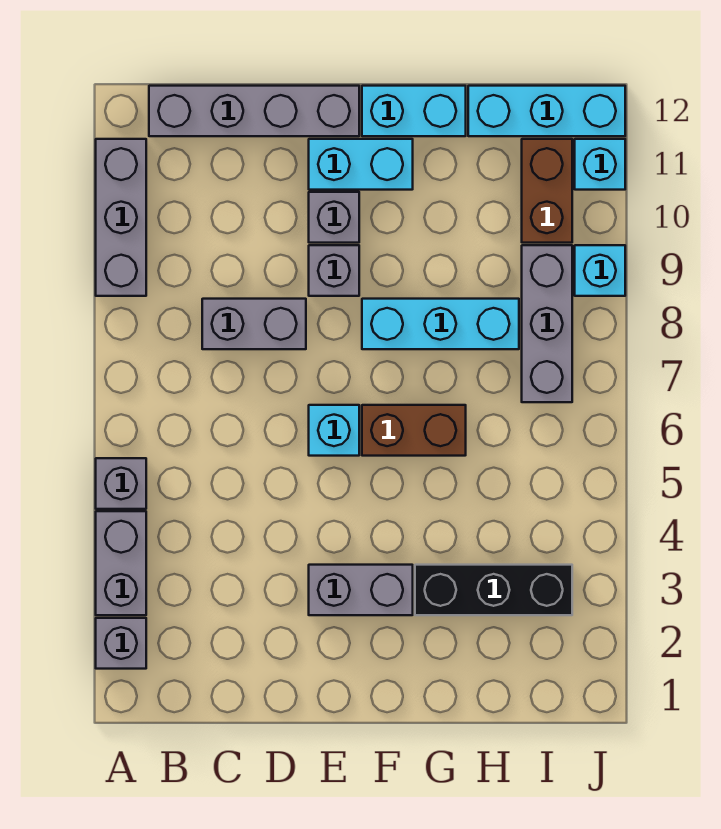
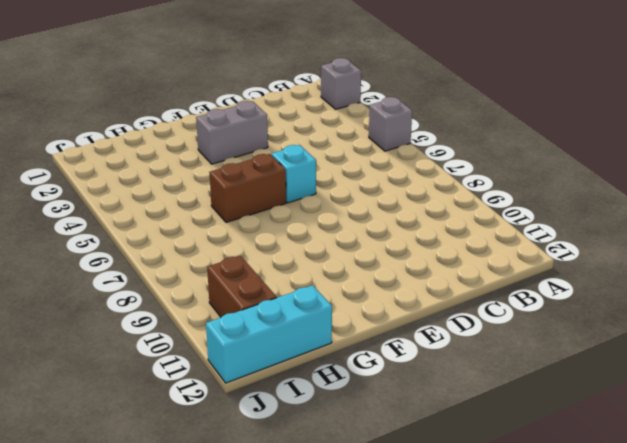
none -> grey brick A3:A4 level 1
none -> grey brick A9:A11 level 1
none -> grey brick B12:E12 level 1

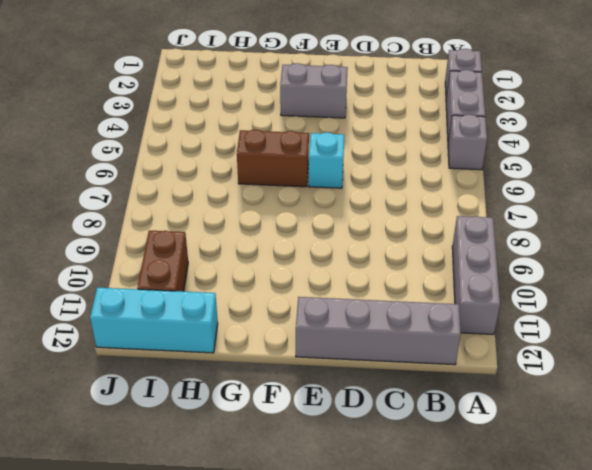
none -> grey brick C8:D8 level 1
none -> grey brick E9 level 1
none -> grey brick E10 level 1

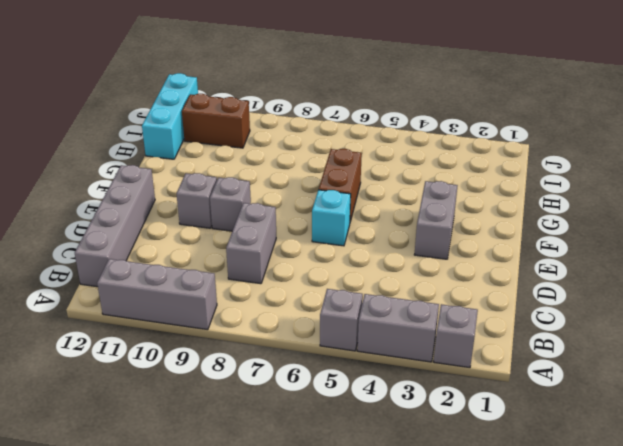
none -> cyan brick E11:F11 level 1
none -> cyan brick F8:H8 level 1
none -> cyan brick F12:G12 level 1

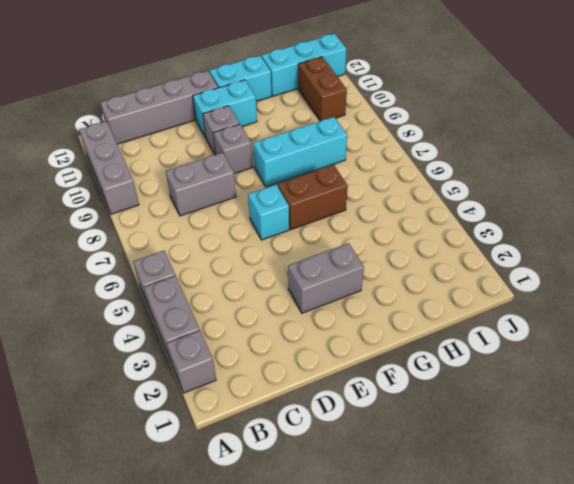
none -> black brick G3:I3 level 1
none -> grey brick I7:I9 level 1
none -> cyan brick J9 level 1

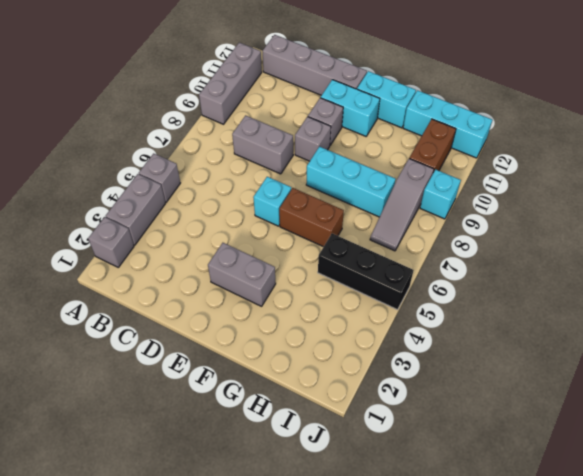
black brick H5:J5 level 1 -> black brick G3:I3 level 1
grey slope I7:I9 level 1 top 9 -> grey brick I7:I9 level 1
none -> cyan brick J11 level 1

